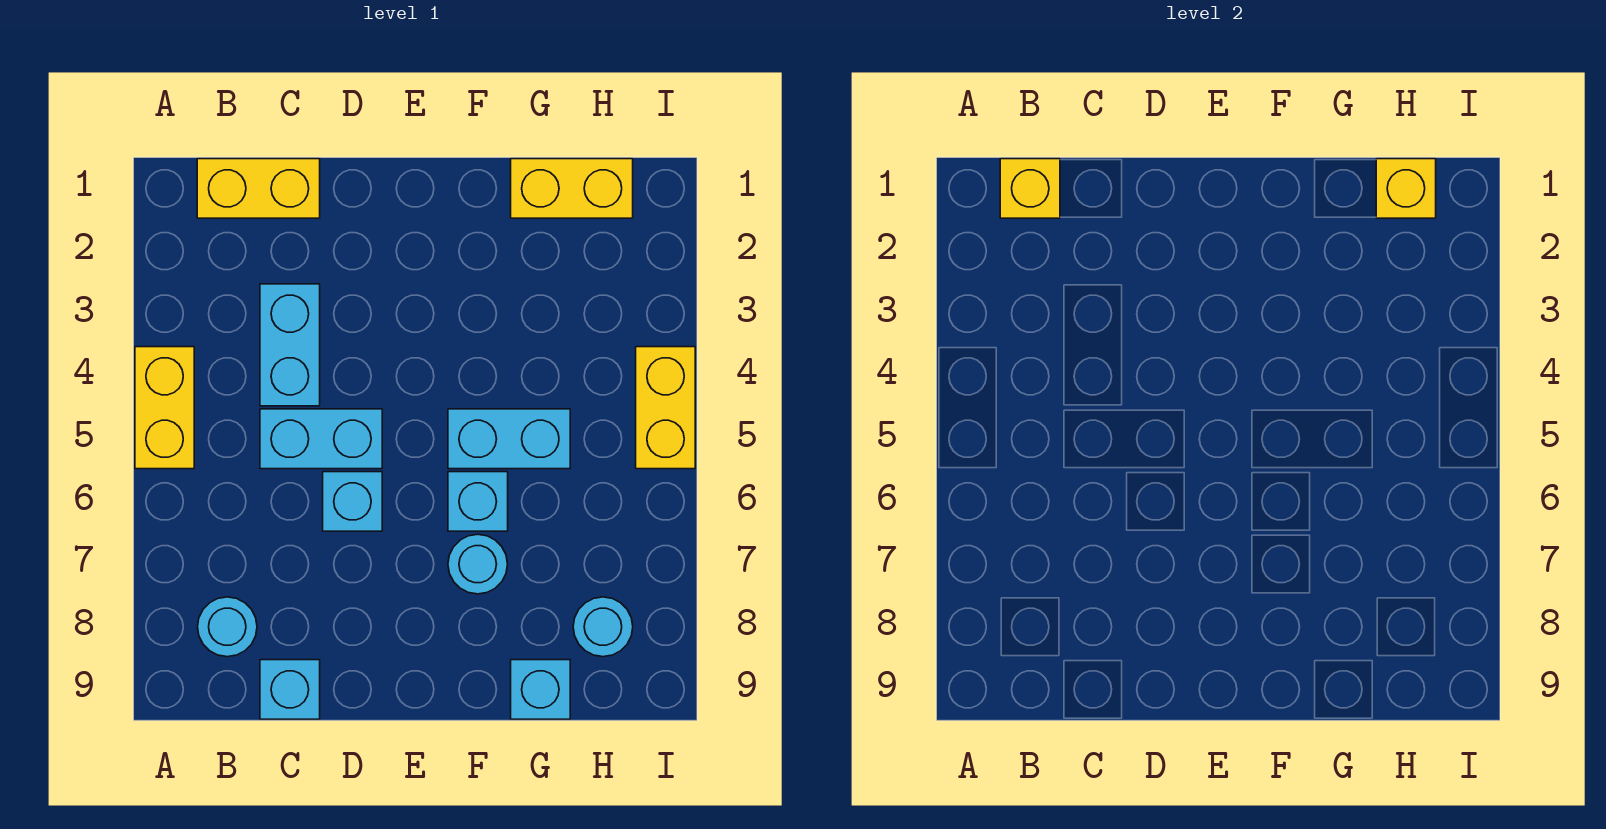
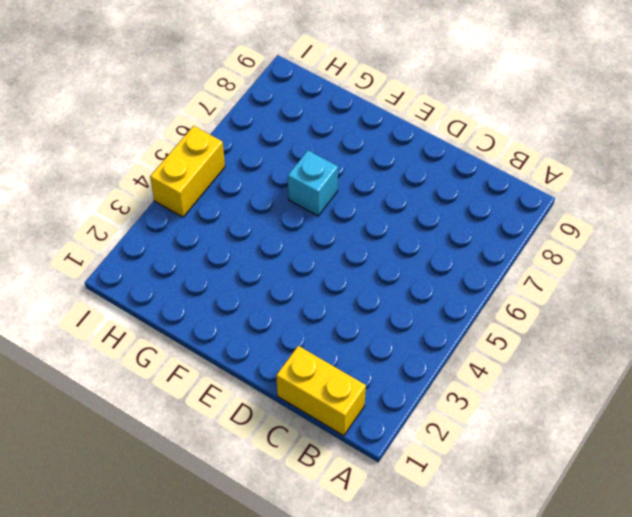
none -> yellow brick A4:A5 level 1
none -> cyan round brick B8 level 1
none -> cyan brick C3:C4 level 1

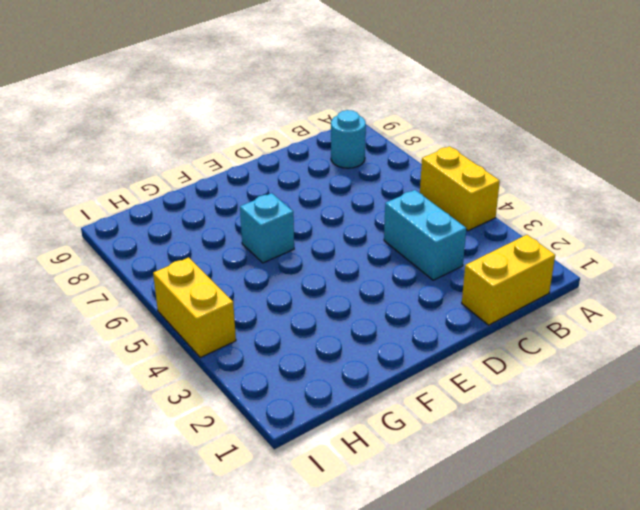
none -> cyan brick C5:D5 level 1
none -> cyan brick C9 level 1
none -> cyan brick D6 level 1

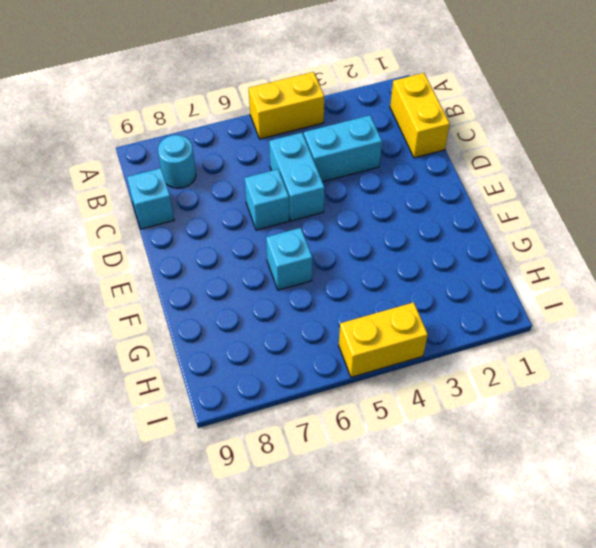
none -> cyan brick F5:G5 level 1
none -> cyan round brick F7 level 1
none -> yellow brick G1:H1 level 1

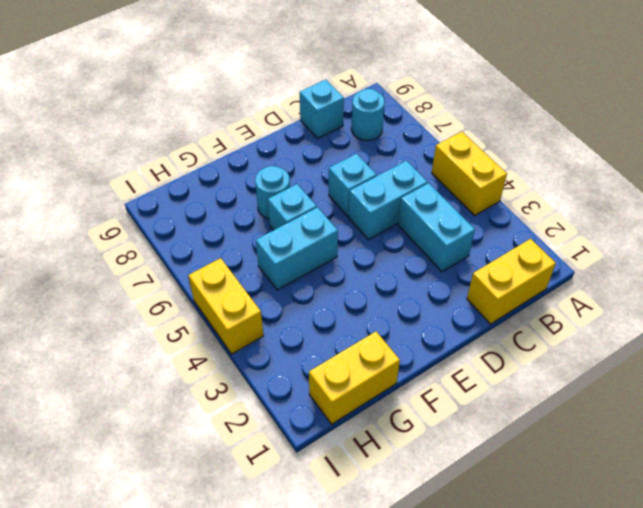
none -> cyan brick G9 level 1
none -> cyan round brick H8 level 1
none -> yellow brick B1 level 2

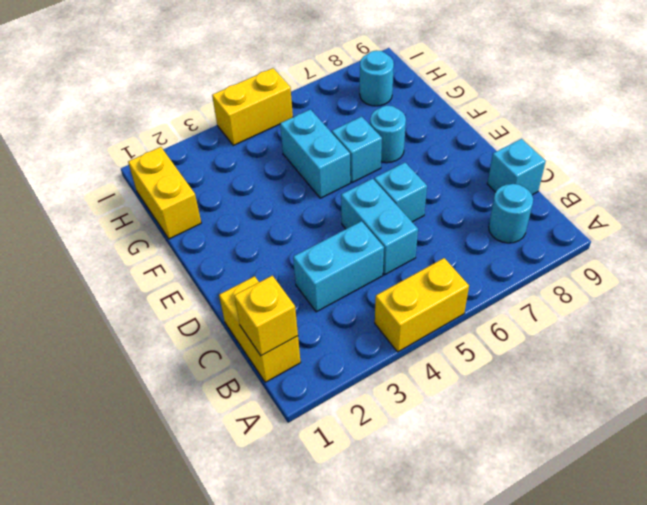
none -> cyan brick G9 level 1
none -> yellow brick H1 level 2

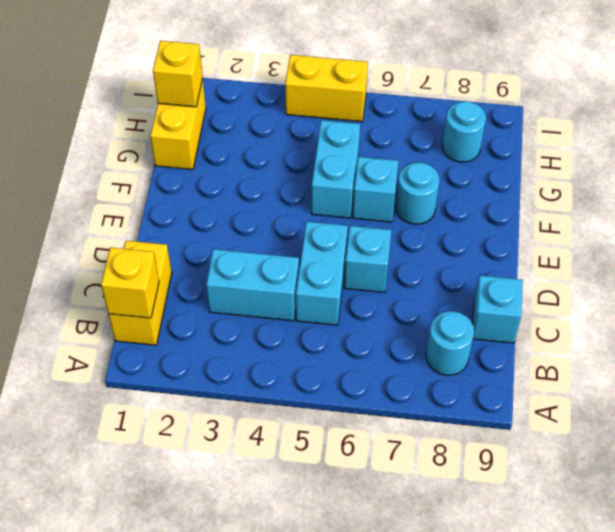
none -> yellow brick A4:A5 level 1
none -> cyan brick G9 level 1

